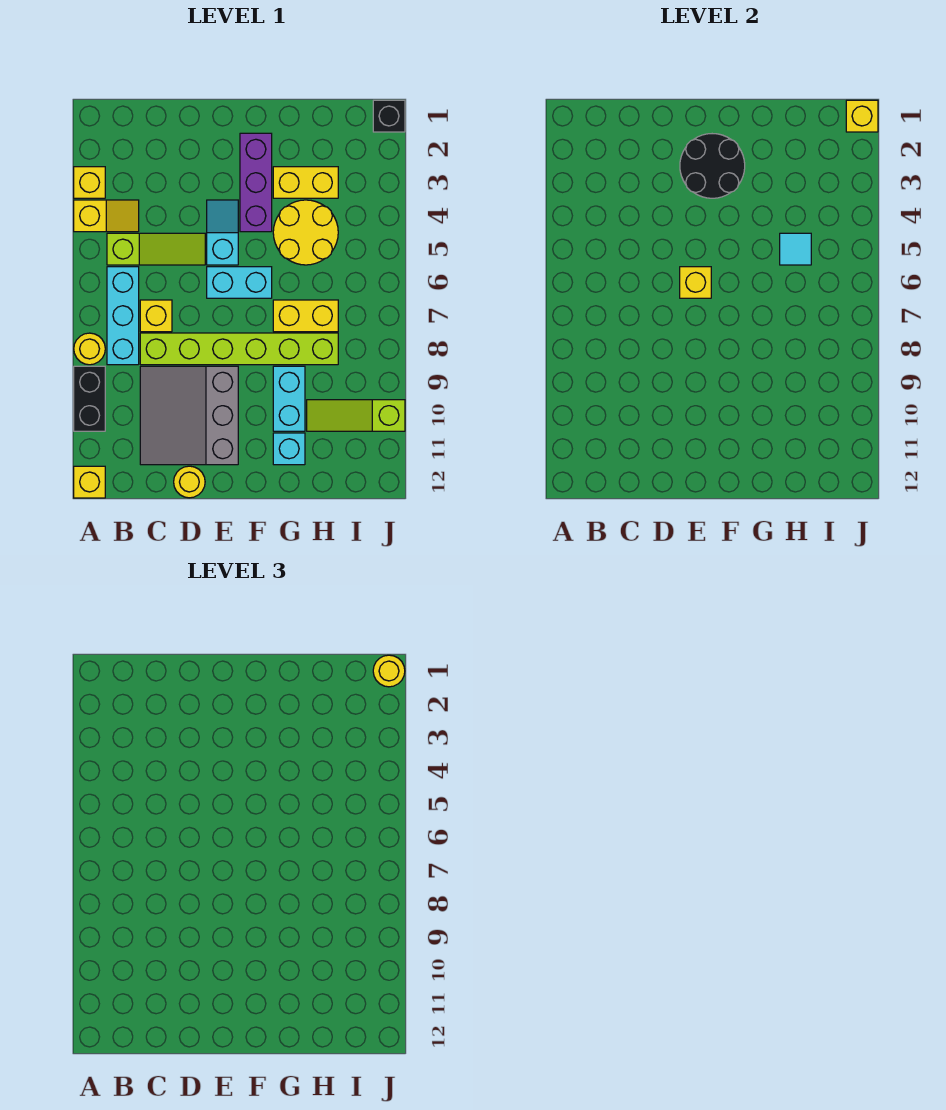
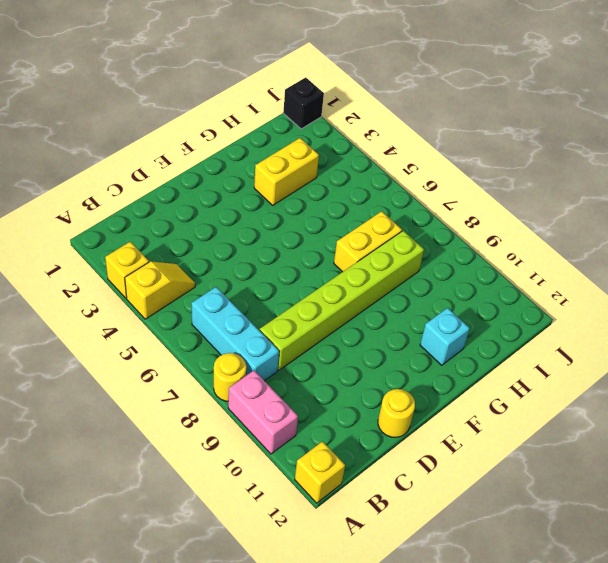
pink brick A9:A10 level 1 -> black brick A9:A10 level 1
none -> lime slope B5:D5 level 1 top B
none -> yellow brick C7 level 1
none -> grey slope C9:E11 level 1 top E

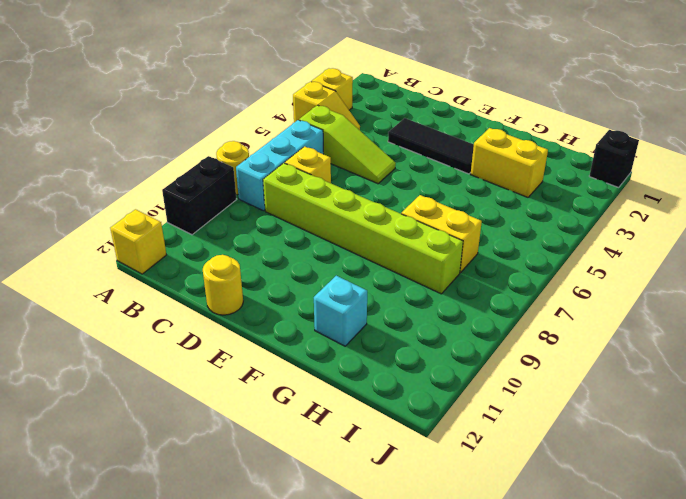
black tile D3:F3 level 1 -> purple brick F2:F4 level 1
none -> grey slope C9:E11 level 1 top E
none -> cyan slope E4:E5 level 1 top 5
none -> cyan brick E6:F6 level 1

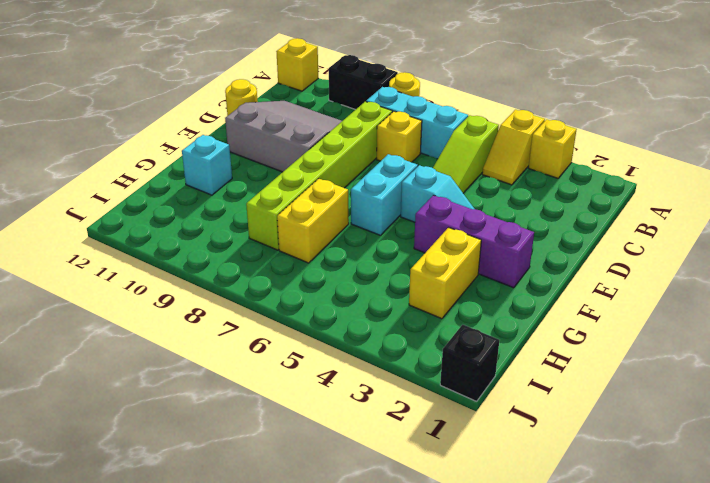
none -> yellow round brick G4:H5 level 1
none -> cyan brick G9:G10 level 1
none -> lime slope H10:J10 level 1 top J

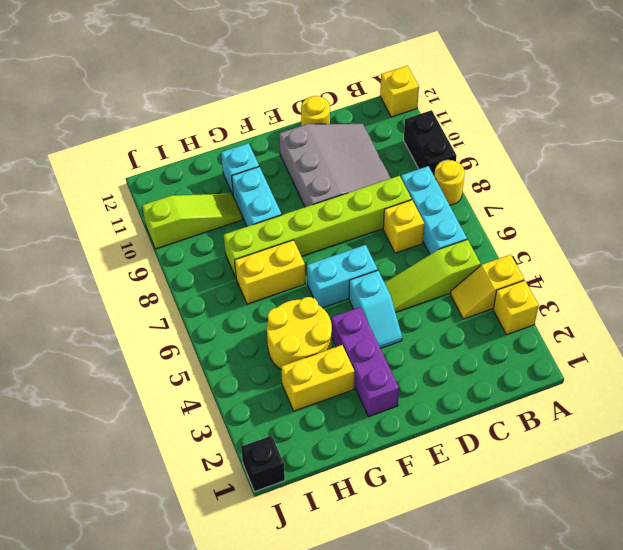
none -> black round brick E2:F3 level 2
none -> yellow brick E6 level 2
none -> cyan tile H5 level 2

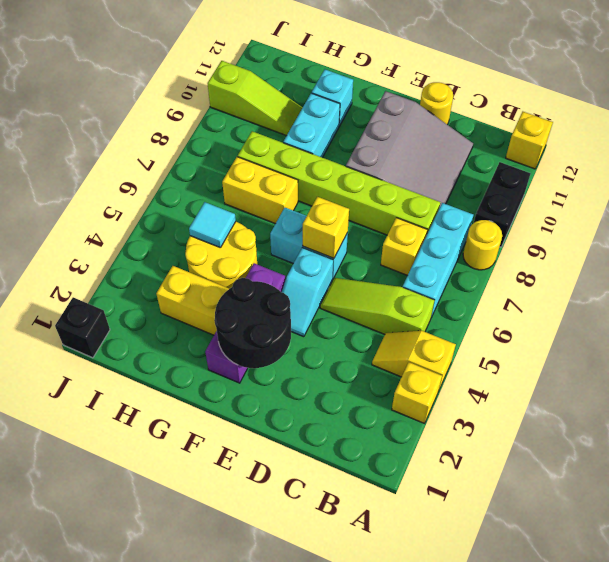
none -> yellow brick J1 level 2
none -> yellow round brick J1 level 3

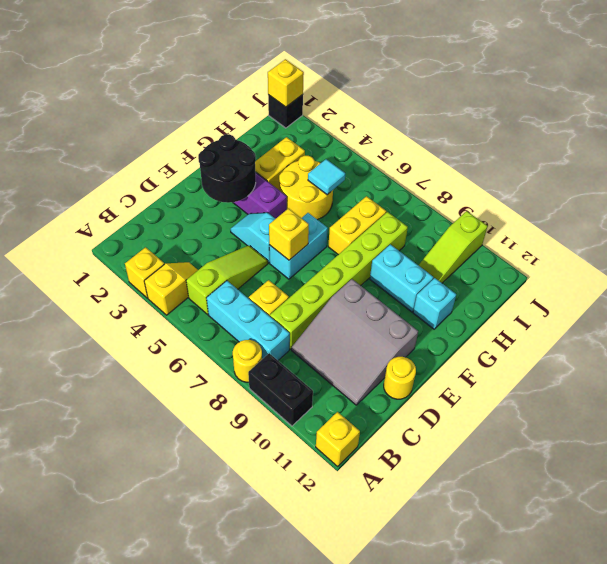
none -> yellow round brick J1 level 3

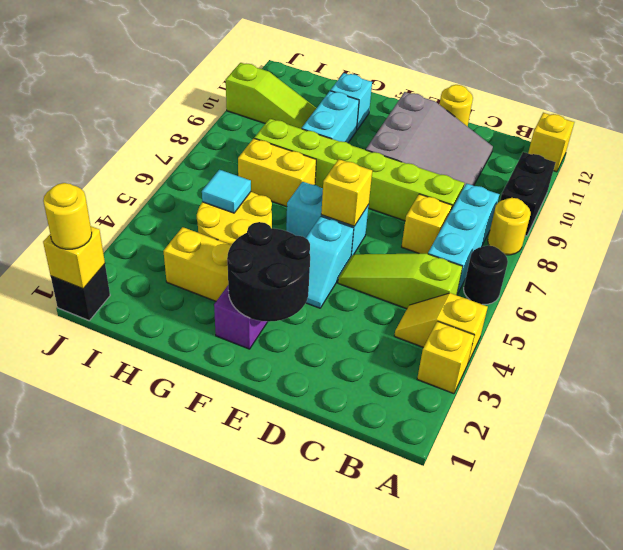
black round brick A6 level 1 -> none

